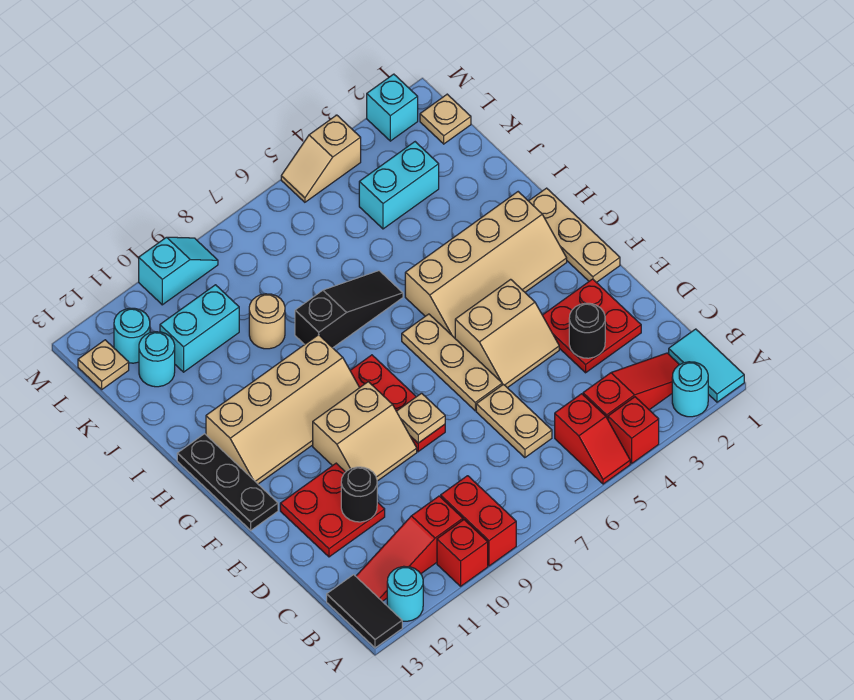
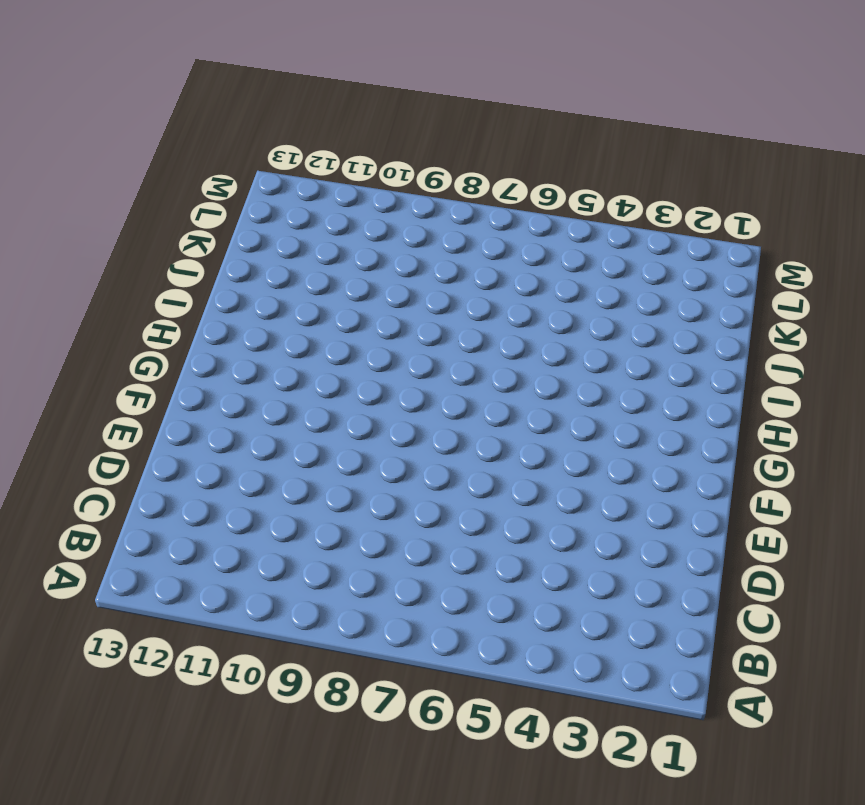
none -> cyan tile A1:B1 level 1
none -> cyan round brick A2 level 1
none -> red brick A4 level 1
none -> red slope A5:B5 level 1 top B

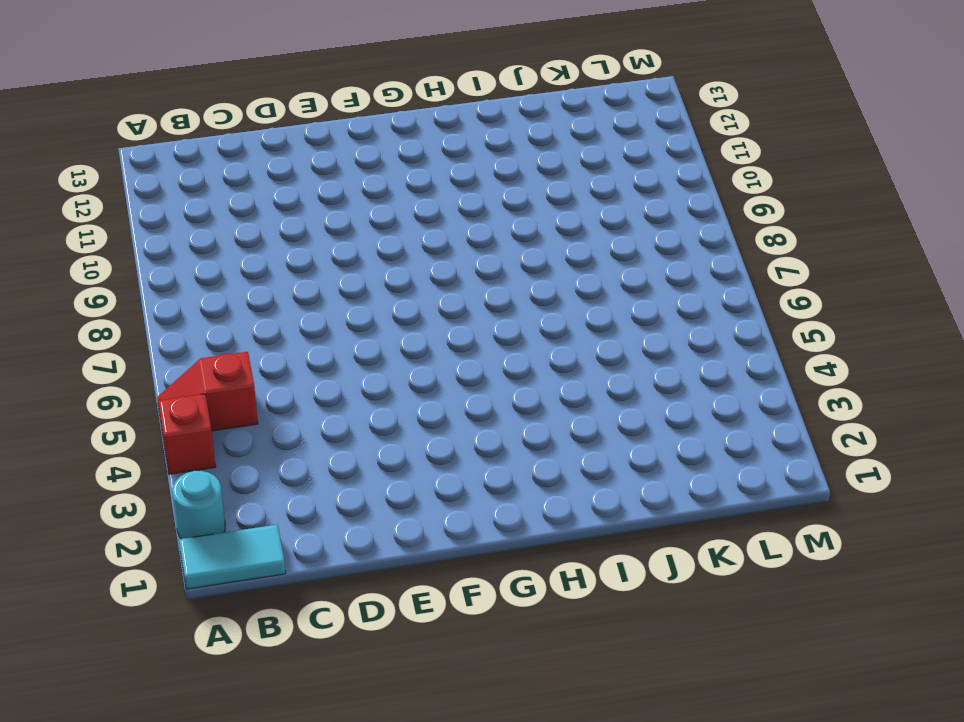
none -> red brick A9:B9 level 1
none -> red brick A10 level 1
none -> cyan round brick A12 level 1
none -> black tile A13:B13 level 1

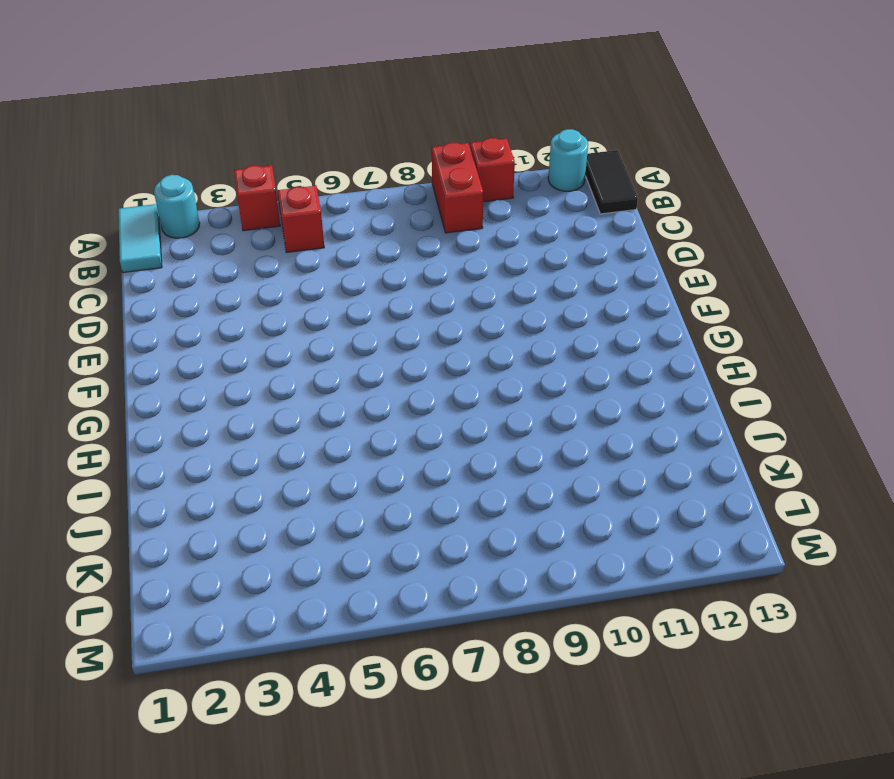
none -> red slope B2:B4 level 1 top 4
none -> red slope B10:B12 level 1 top 10
none -> tan plate C6:D6 level 1
none -> red plate D2:E3 level 1

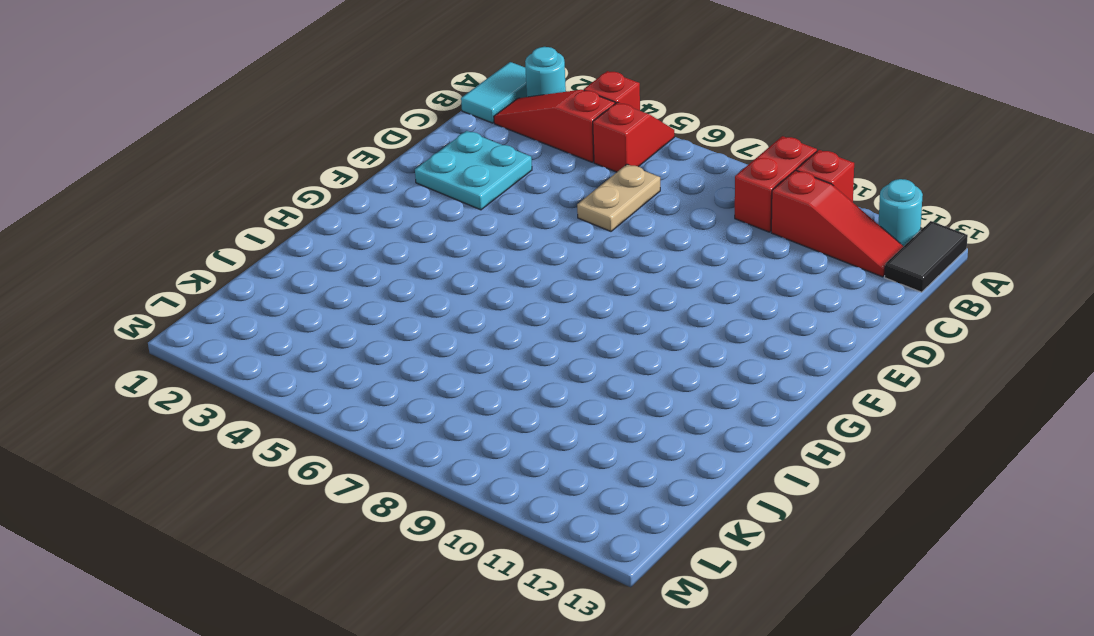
cyan plate D2:E3 level 1 -> red plate D2:E3 level 1
none -> red plate D11:E12 level 1
none -> tan slope E4:F5 level 1 top F
none -> tan plate E6:G6 level 1
none -> red plate E8:G8 level 1

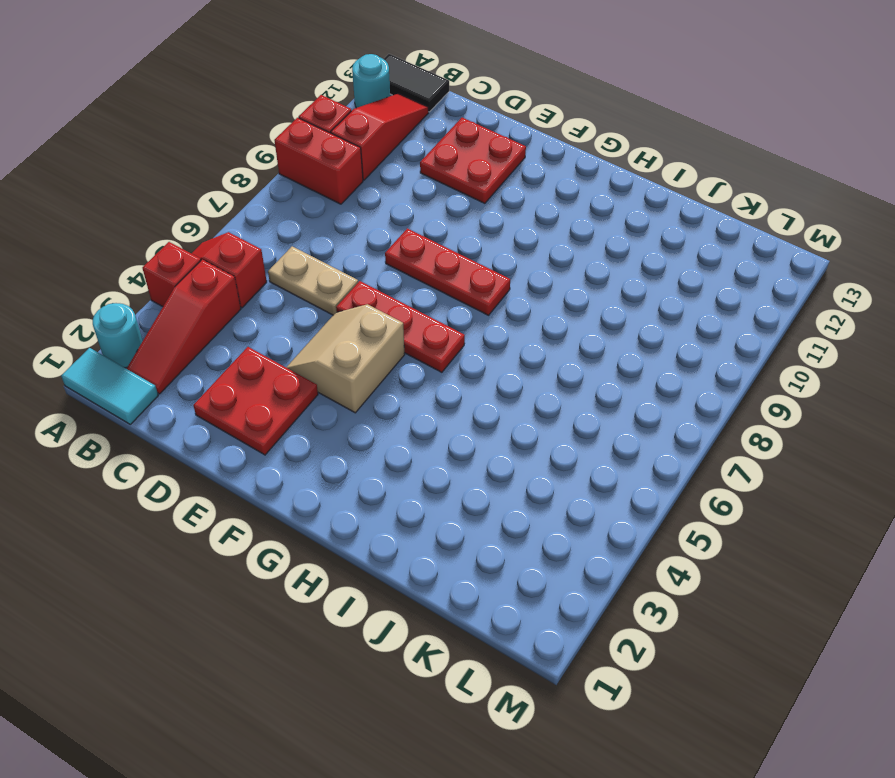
red plate E6:G6 level 1 -> tan plate E6:G6 level 1
none -> tan slope E9:F10 level 1 top F
none -> tan plate F1:H1 level 1
none -> black plate F13:H13 level 1
none -> tan slope G2:H5 level 1 top H

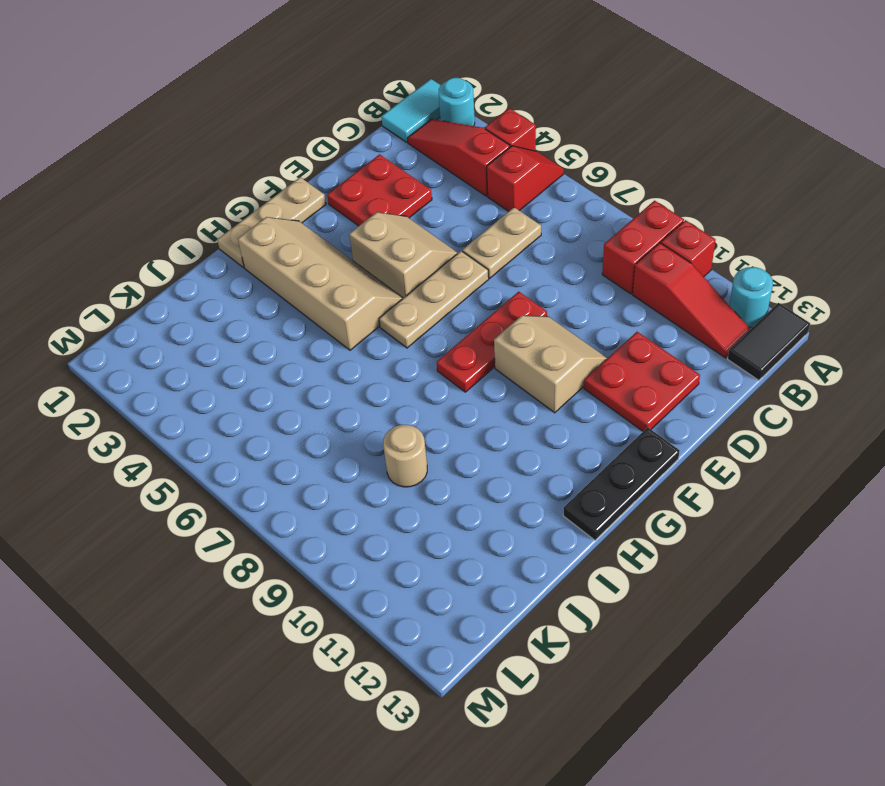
none -> tan slope G9:H12 level 1 top H
none -> black slope I6:I8 level 1 top 8
none -> cyan brick K3:K4 level 1
none -> cyan brick K10:K11 level 1

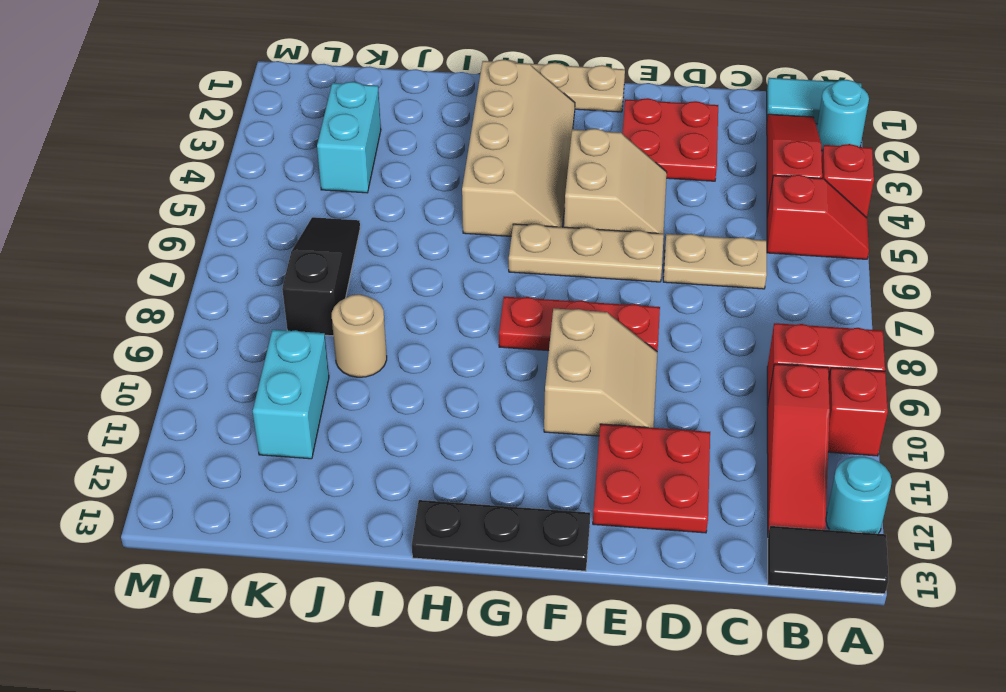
black slope K6:K8 level 1 top 8 -> black slope I6:I8 level 1 top 8
none -> tan slope G9:H12 level 1 top H
none -> cyan round brick K12 level 1
none -> tan plate L1 level 1
none -> cyan round brick L12 level 1

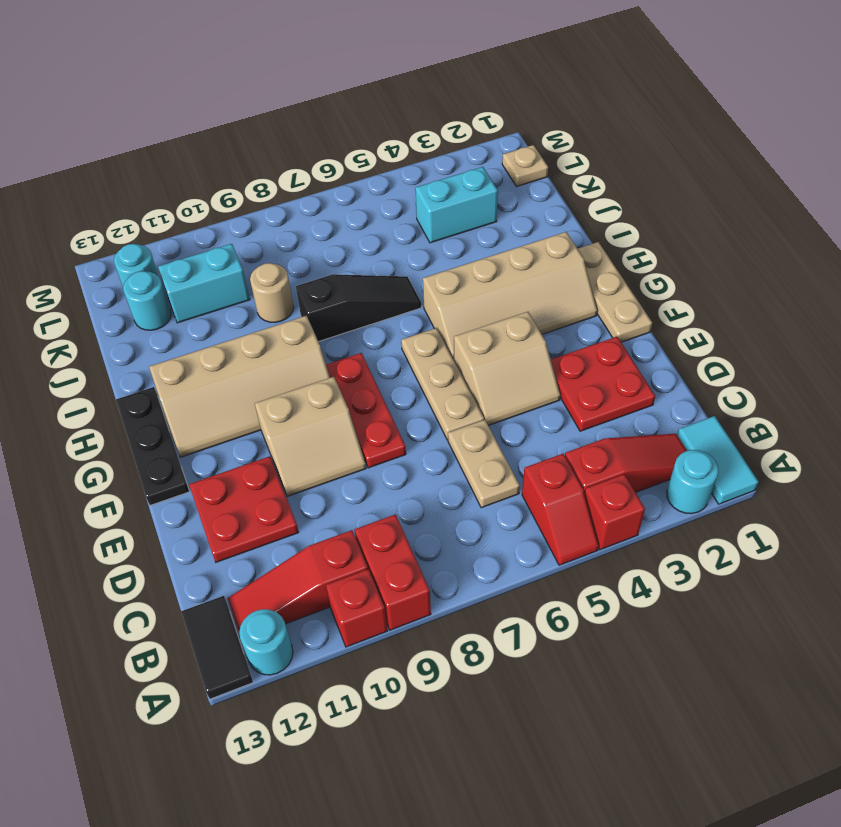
none -> tan plate L13 level 1
none -> cyan brick M2 level 1
none -> tan slope M4:M5 level 1 top 4
none -> cyan slope M9:M10 level 1 top 10

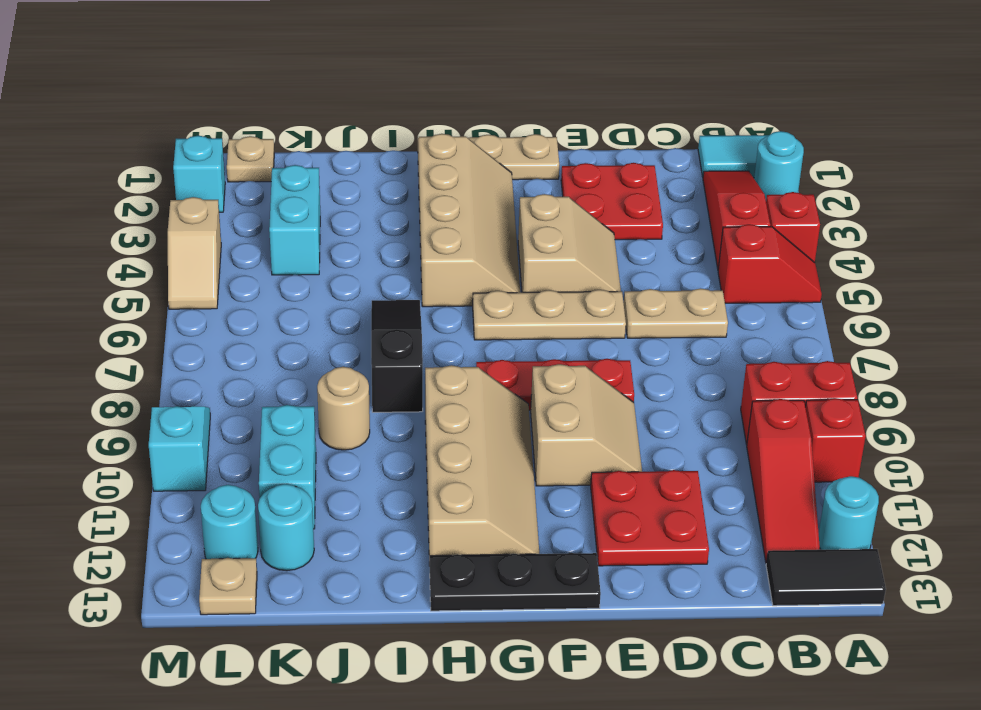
none -> black round brick D3 level 2
none -> black round brick D11 level 2
none -> tan plate E8 level 2

